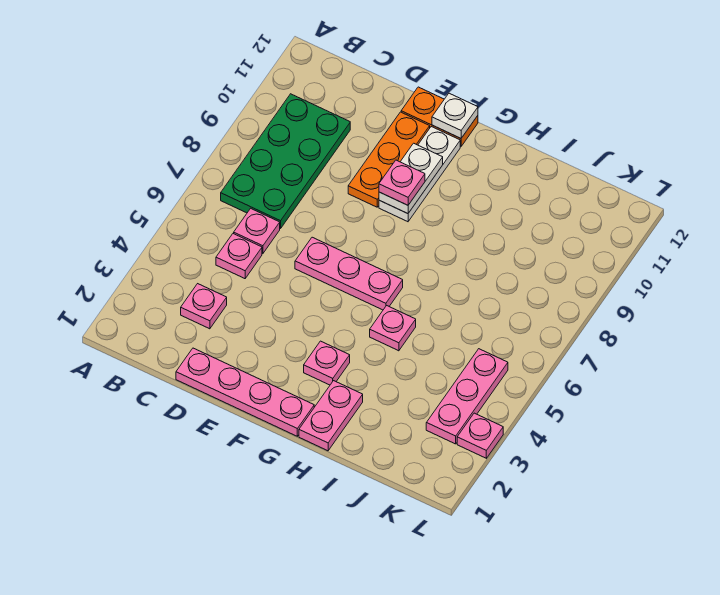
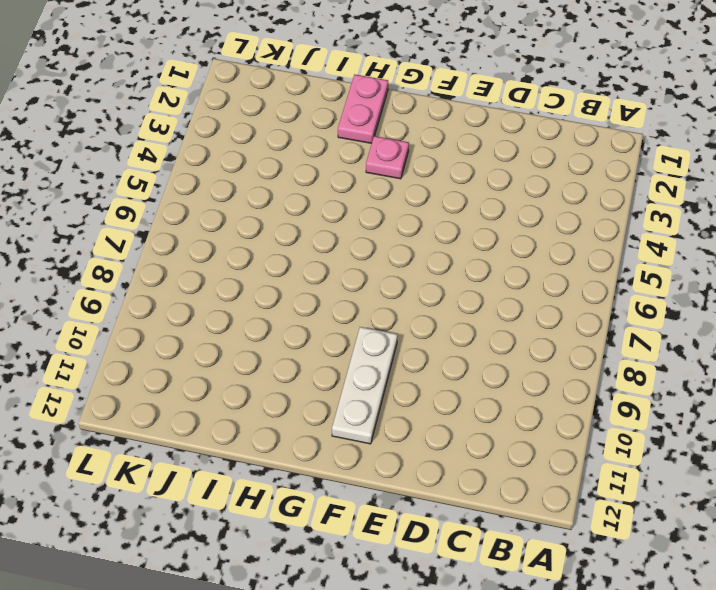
none -> green plate B7:C10 level 1
none -> pink plate C3 level 1
none -> pink plate C5 level 1

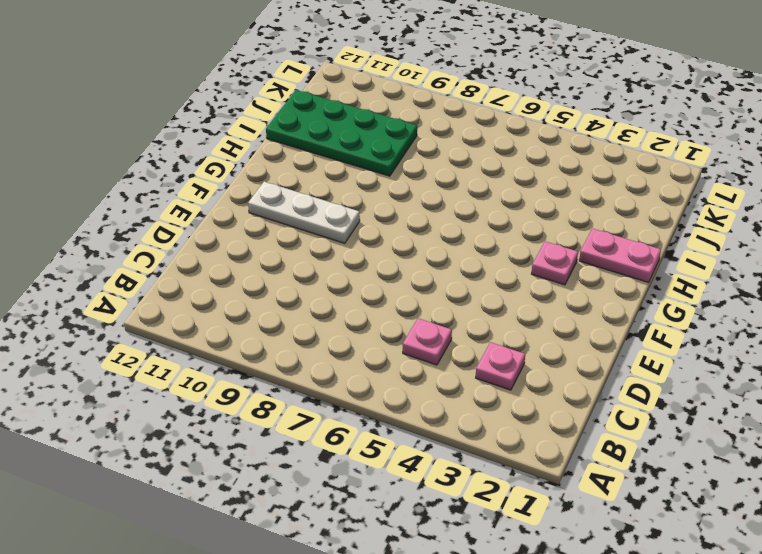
green plate I9:J12 level 1 -> green plate B7:C10 level 1
none -> pink plate C6 level 1
none -> pink plate D1:G1 level 1
none -> pink plate E6:G6 level 1

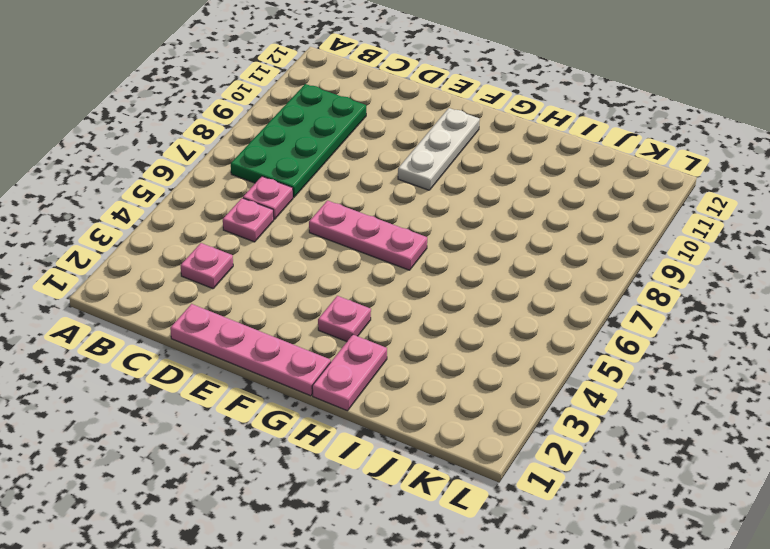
none -> orange plate E9:E11 level 1
none -> orange plate E12:F12 level 1
none -> pink plate H5 level 1

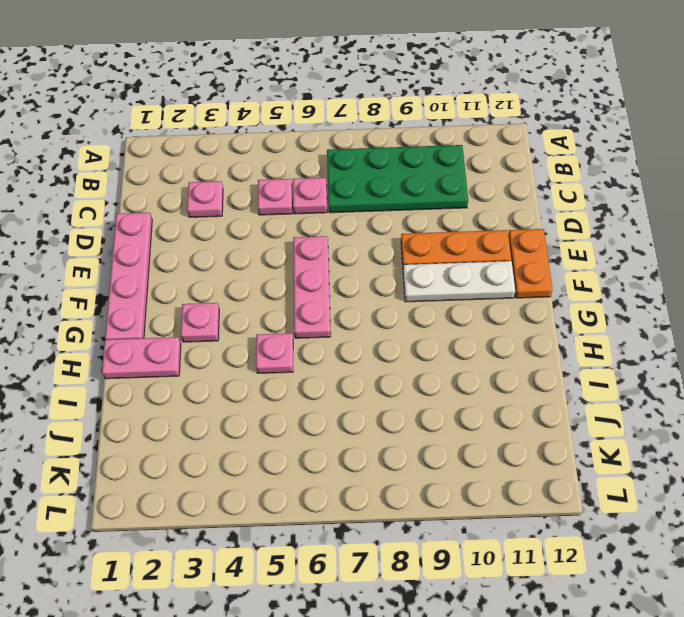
none -> pink plate K3:K5 level 1
none -> pink plate L3 level 1
none -> white plate F9:F10 level 2

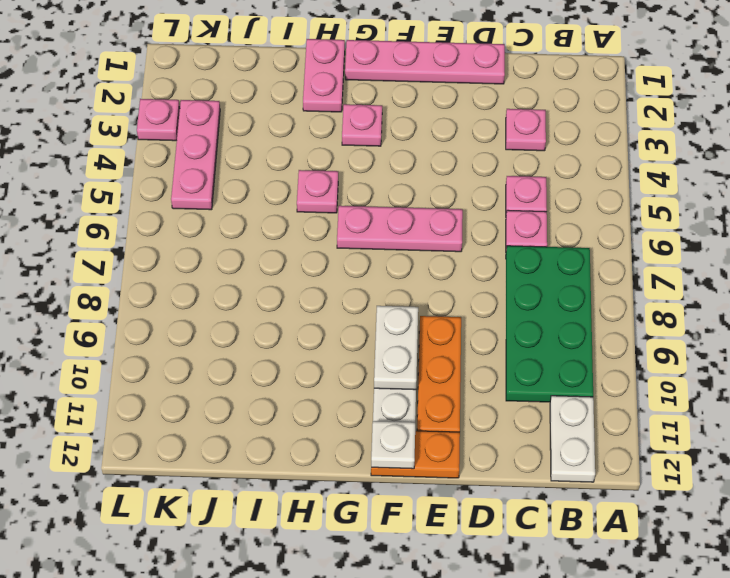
white plate B11:B12 level 1 -> none
none -> pink plate F9 level 3

